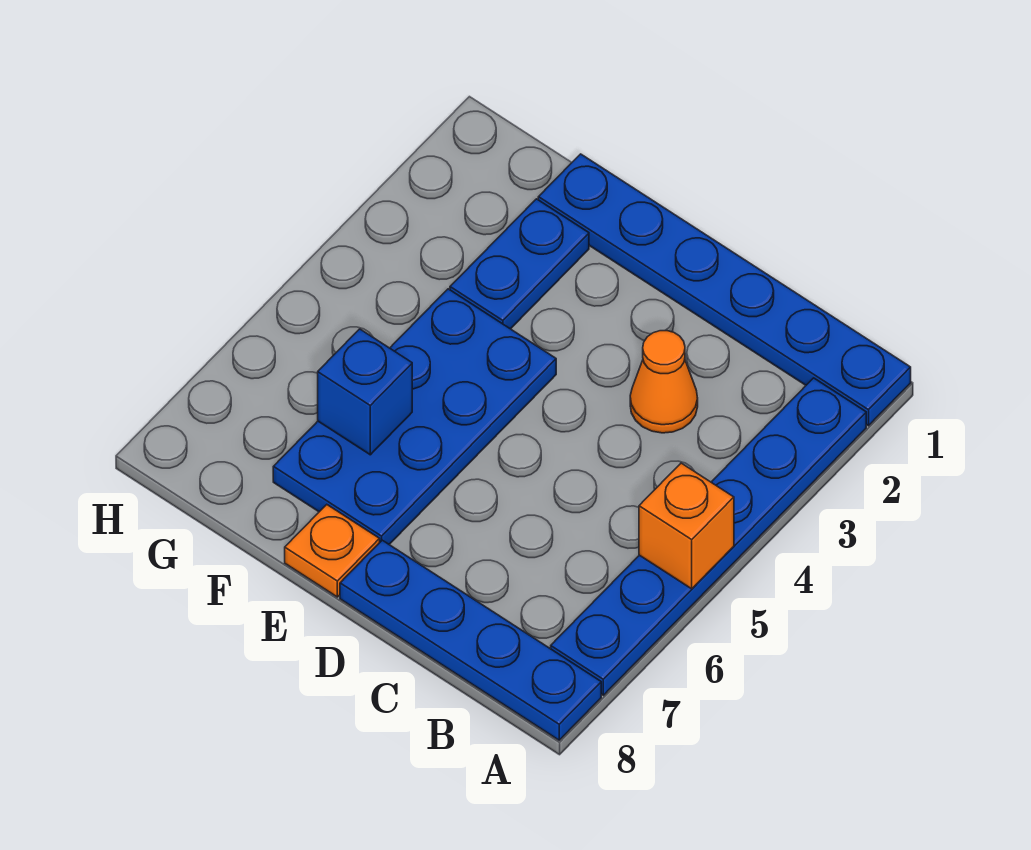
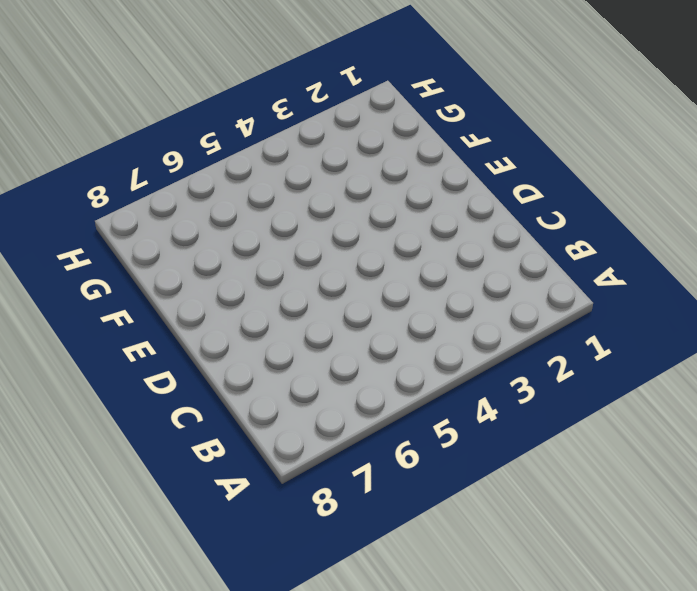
none -> blue plate A1:F1 level 1
none -> blue plate A2:A7 level 1

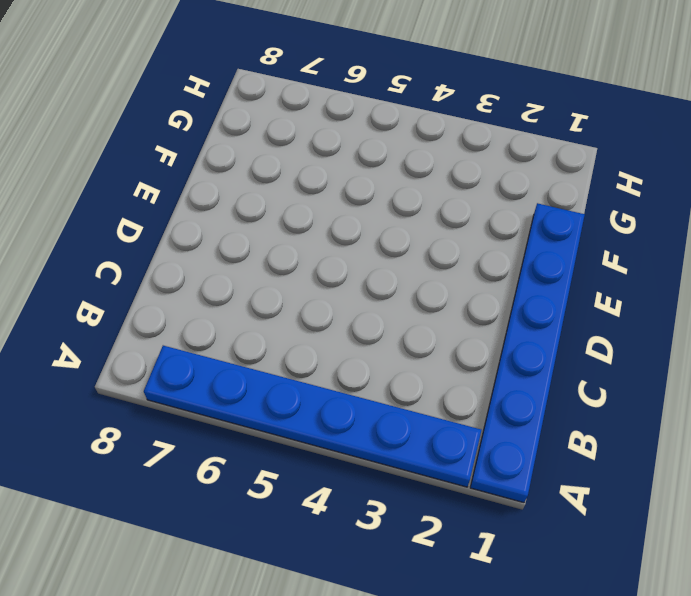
none -> blue plate A8:D8 level 1
none -> orange cone C3 level 1

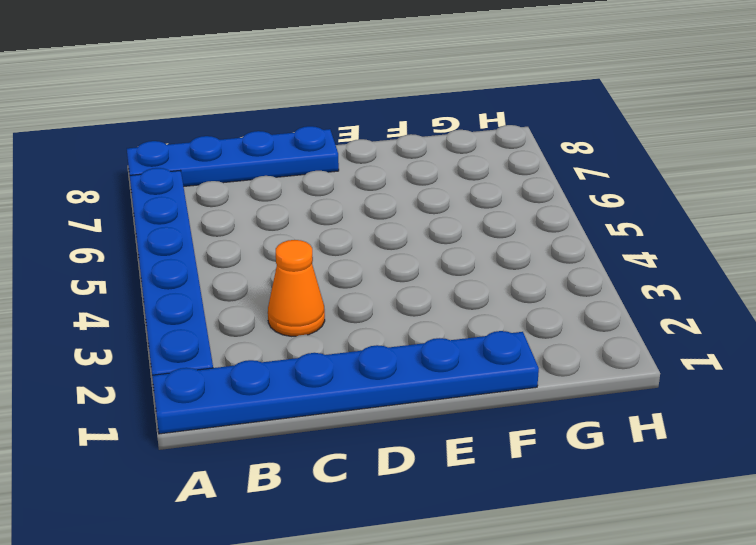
none -> blue plate E4:F7 level 1
none -> orange plate E8 level 1

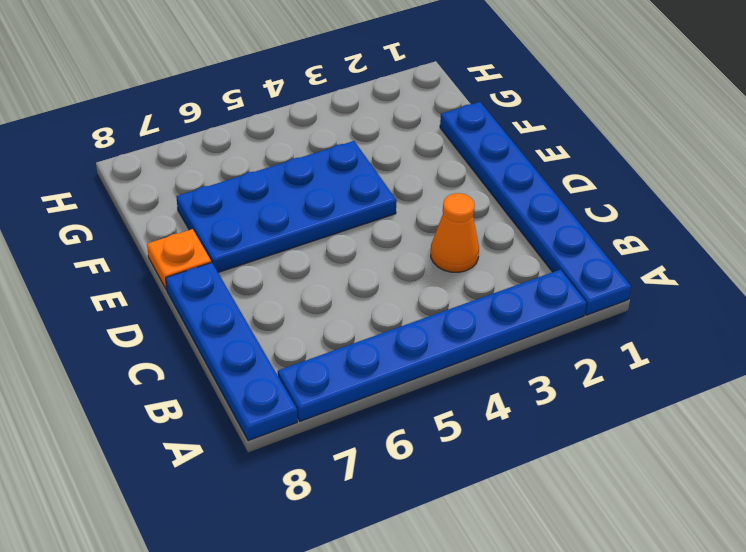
none -> blue plate F2:F3 level 1
none -> orange brick A5 level 2

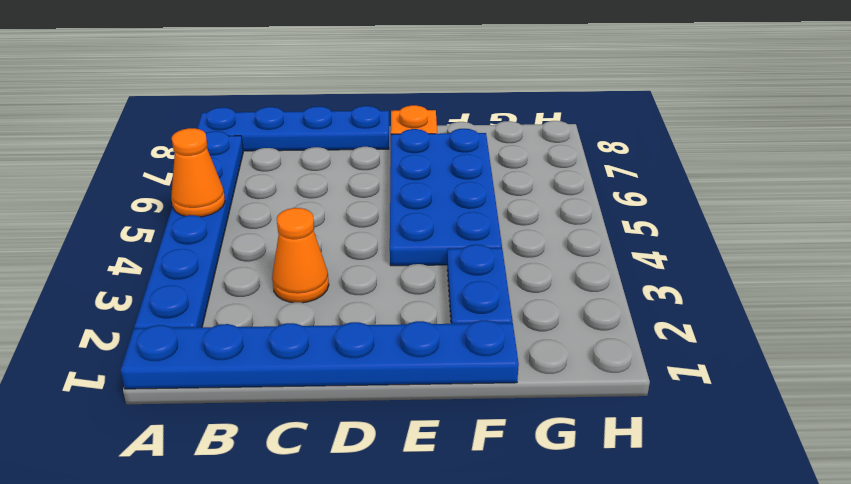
orange cone A5 level 2 -> orange brick A5 level 2
none -> blue brick F6 level 2

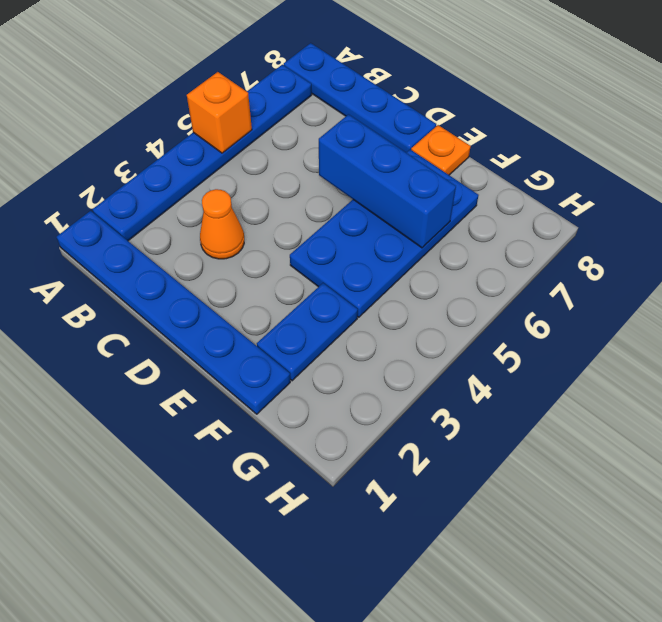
blue brick D6:F6 level 2 -> blue brick F6 level 2

